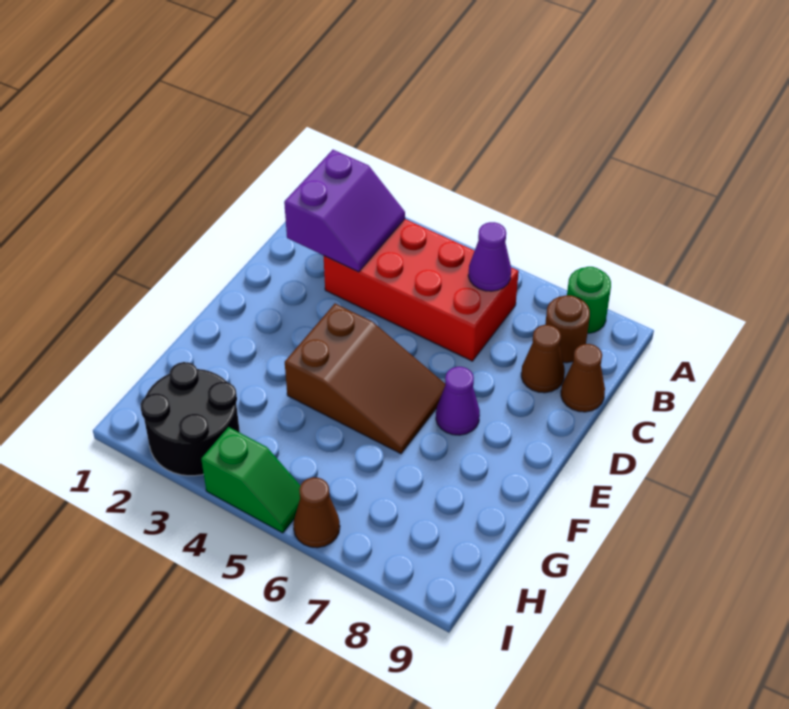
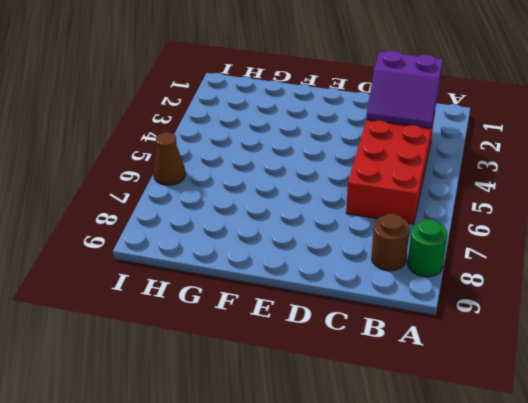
none -> brown cone C8 level 1
none -> brown cone C9 level 1
none -> brown slope E4:F6 level 1 top 4

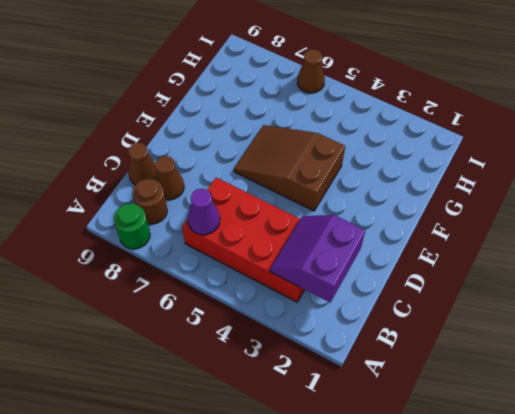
none -> purple cone E7 level 1
none -> black round brick H2:I3 level 1
none -> green slope I4:I5 level 1 top 4

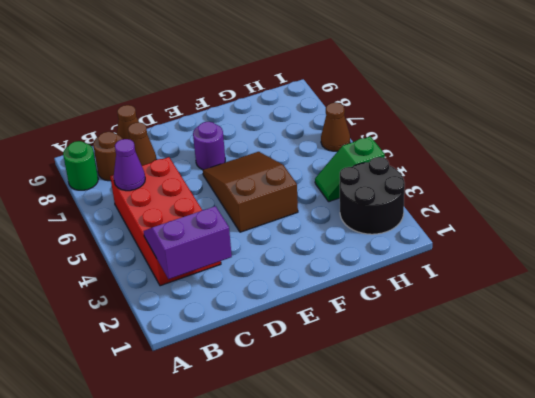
purple round brick E7 level 1 -> purple cone E7 level 1
green slope H4:I4 level 1 top I -> green slope I4:I5 level 1 top 4

